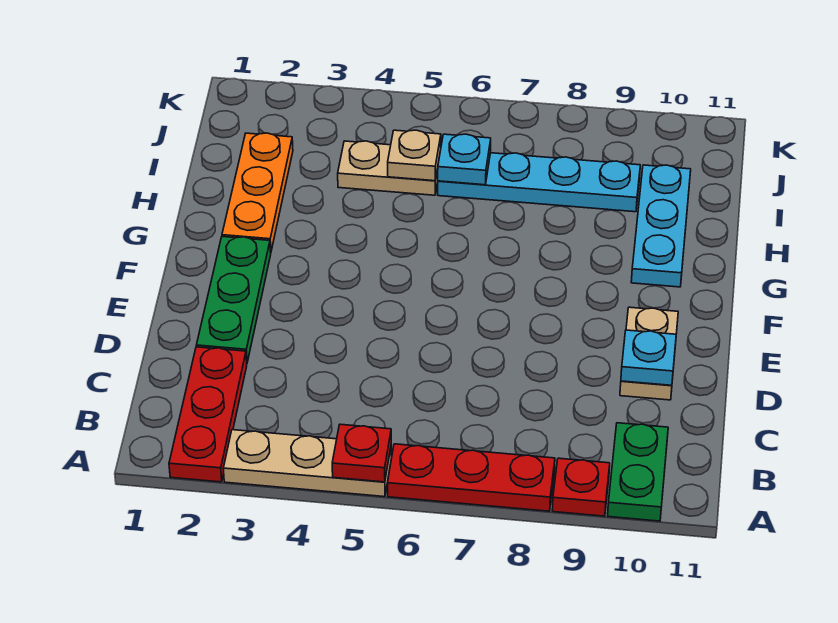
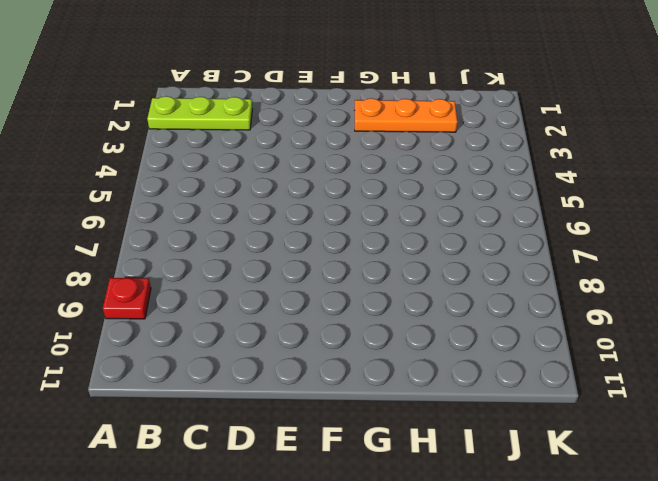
lime plate A2:C2 level 1 -> red plate A2:C2 level 1
none -> tan plate A3:A5 level 1
none -> red plate A6:A8 level 1
none -> green plate A10:B10 level 1

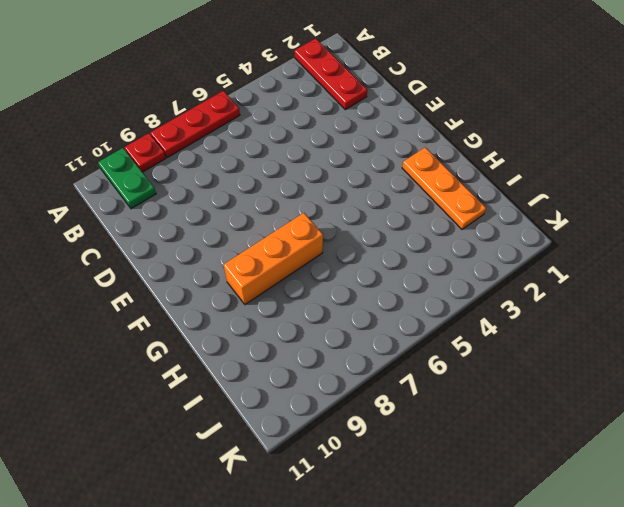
orange brick G7:G9 level 1 -> none
none -> tan plate A3:A5 level 1
none -> green plate D2:F2 level 1
none -> tan plate D10:E10 level 1

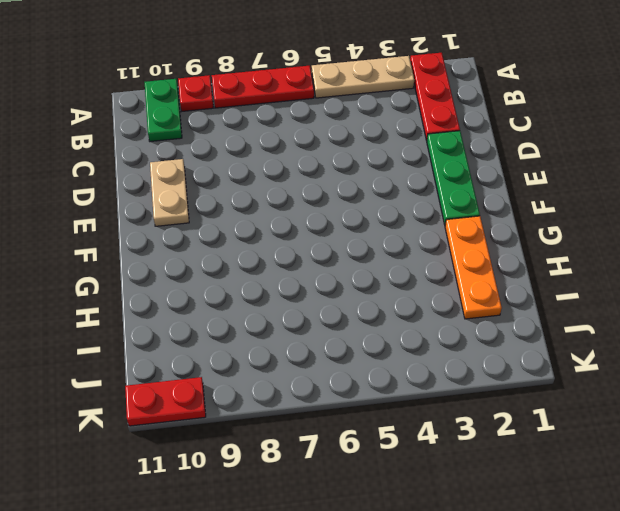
red plate K10:K11 level 1 -> none
none -> cyan plate G10:I10 level 1
none -> tan plate I4:I5 level 1
none -> cyan plate I6:I9 level 1

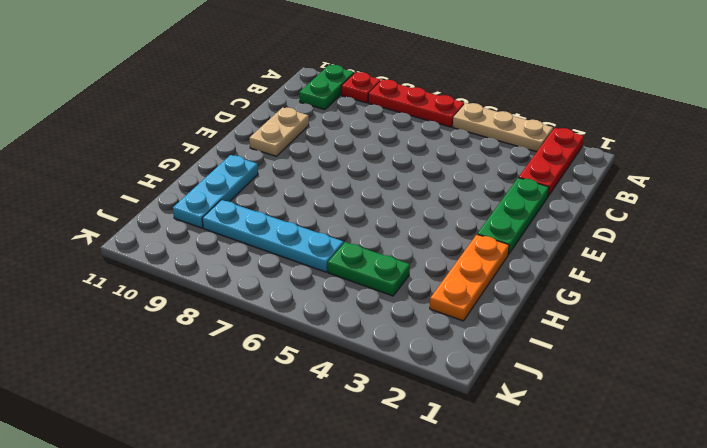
green plate I4:I5 level 1 -> tan plate I4:I5 level 1
none -> red plate A5 level 2
none -> cyan plate D10 level 2
none -> tan plate I5 level 2

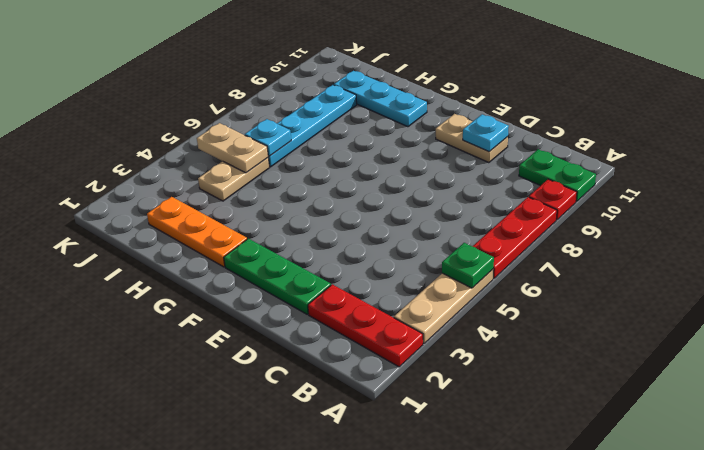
green plate A5 level 2 -> red plate A5 level 2
tan plate I5:J5 level 2 -> tan plate I5 level 2

